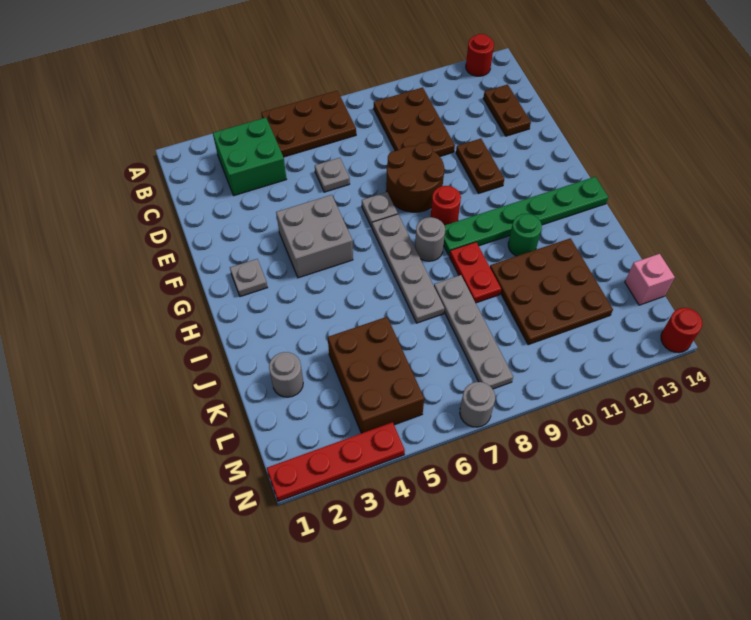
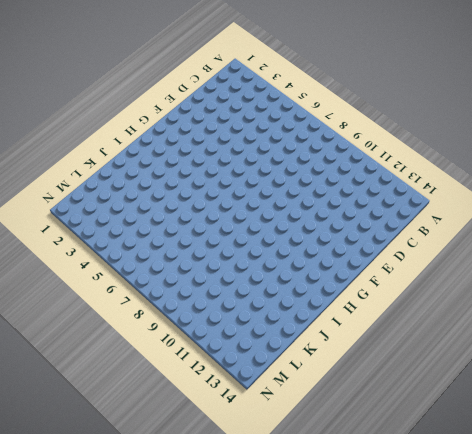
none -> brown plate A5:B7 level 1
none -> red round brick A13 level 1
none -> green brick B3:C4 level 1

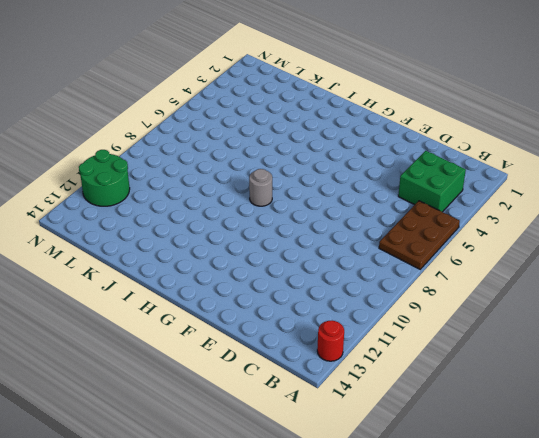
green round brick M11:N12 level 1 -> none
none -> brown plate B9:D10 level 1
none -> brown plate C13:D13 level 1
none -> grey plate D6 level 1

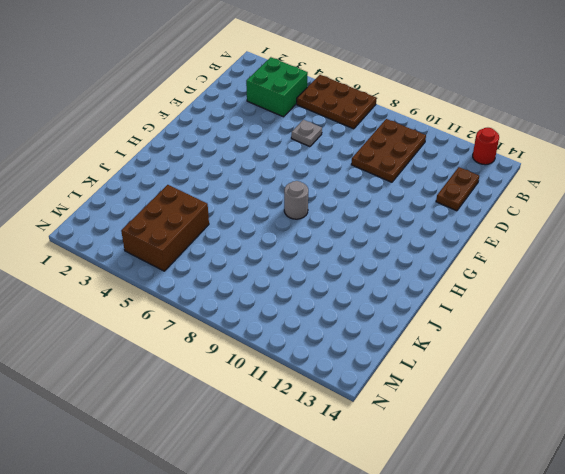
none -> brown round brick E8:F9 level 1
none -> brown plate E11:F11 level 1
none -> grey brick F4:G5 level 1

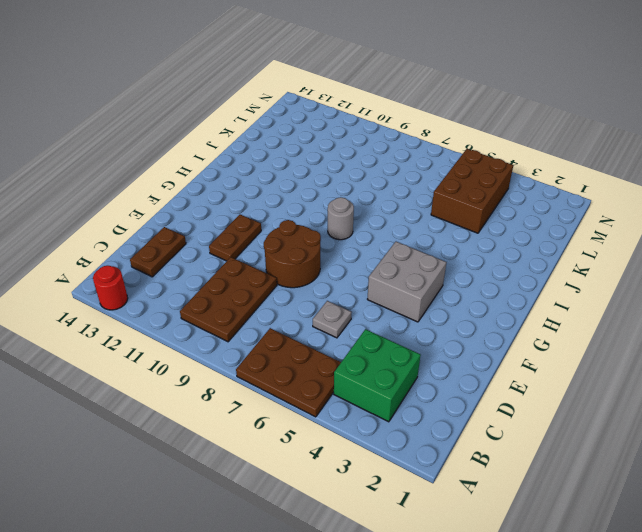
none -> grey plate F7 level 1
none -> grey plate G2 level 1
none -> grey plate G7:J7 level 1

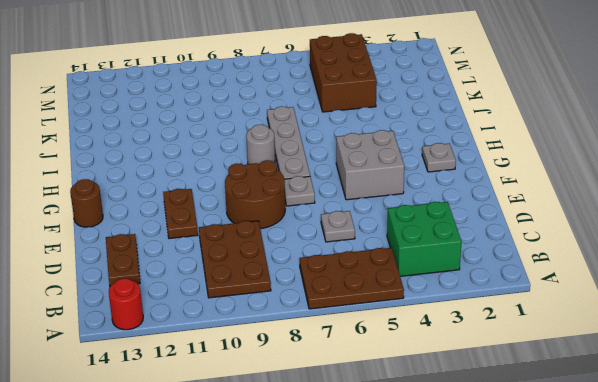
brown round brick F14 level 1 -> none
none -> red round brick G9 level 1
none -> green plate H9:H14 level 1
none -> red plate I9:J9 level 1

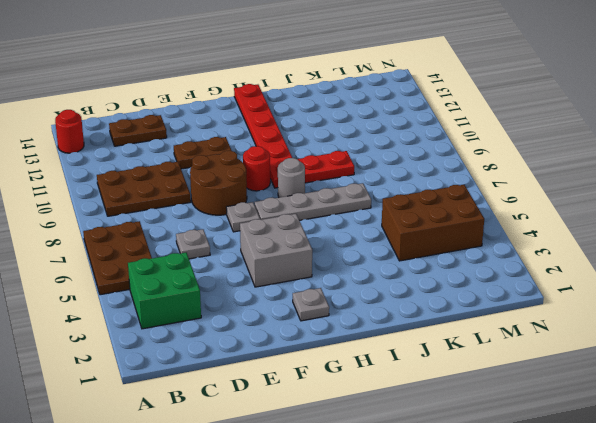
red plate H9:H14 level 1 -> green plate H9:H14 level 1
none -> green round brick I11 level 1
none -> grey plate J8:M8 level 1
none -> brown plate J10:L12 level 1

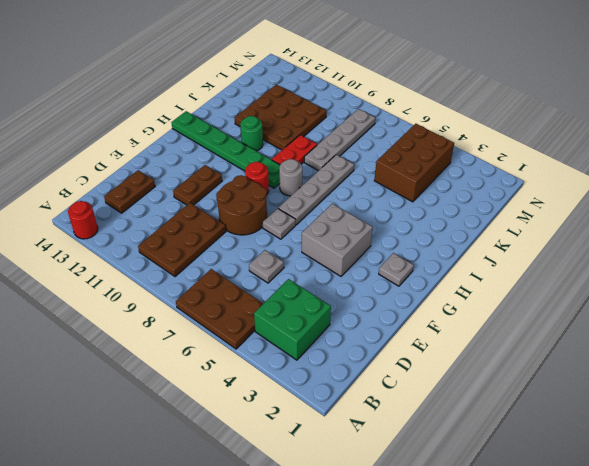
none -> grey round brick K2 level 1
none -> pink brick L14 level 1
none -> red plate N1:N4 level 1

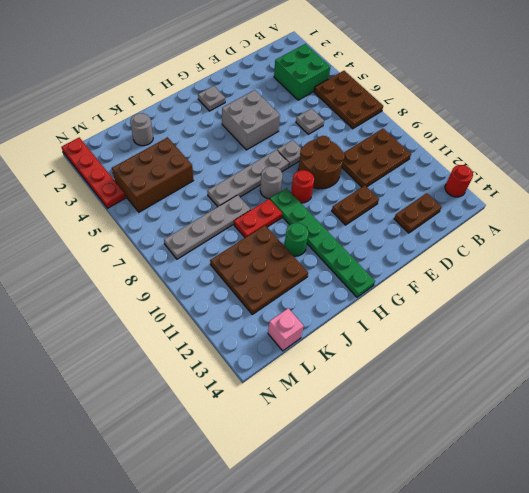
none -> grey round brick N7 level 1
none -> red round brick N14 level 1

